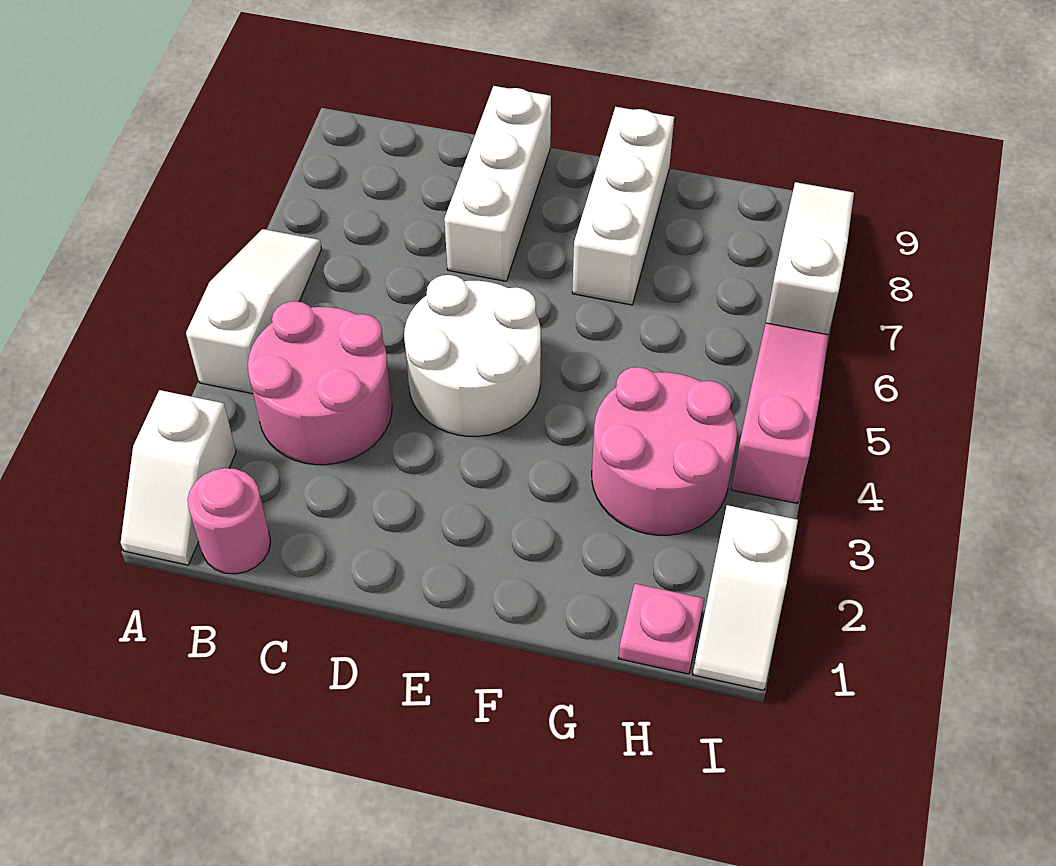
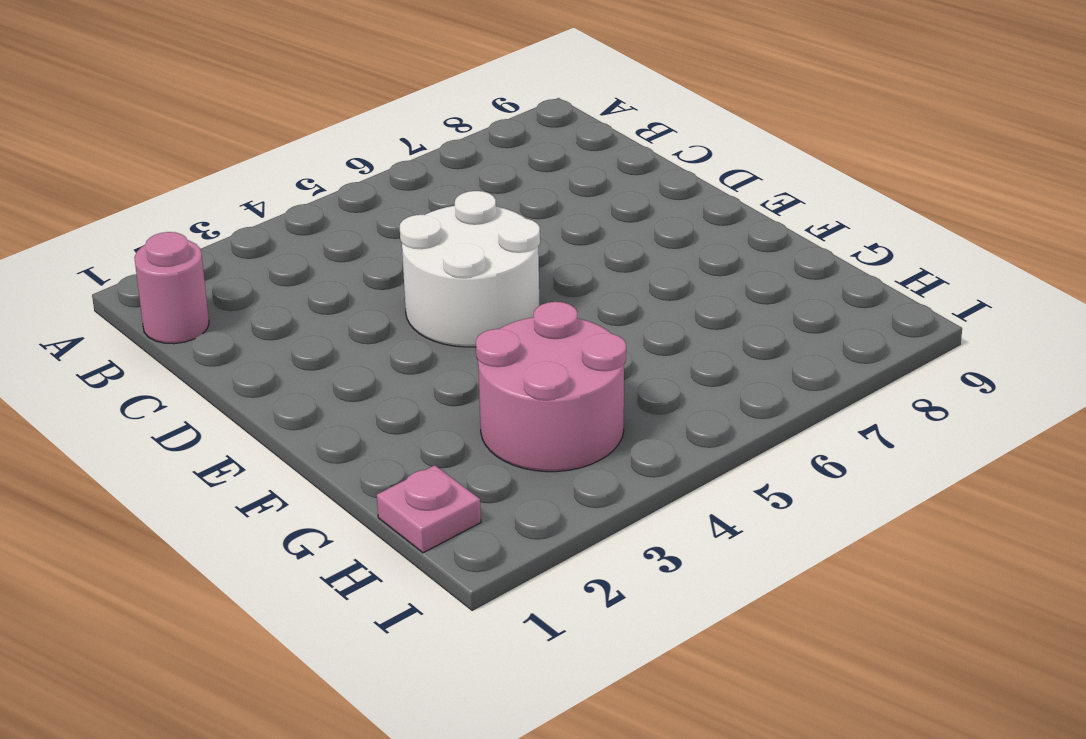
none -> white slope A1:A2 level 1 top 2
none -> white slope A4:A6 level 1 top 4
none -> pink round brick B3:C4 level 1

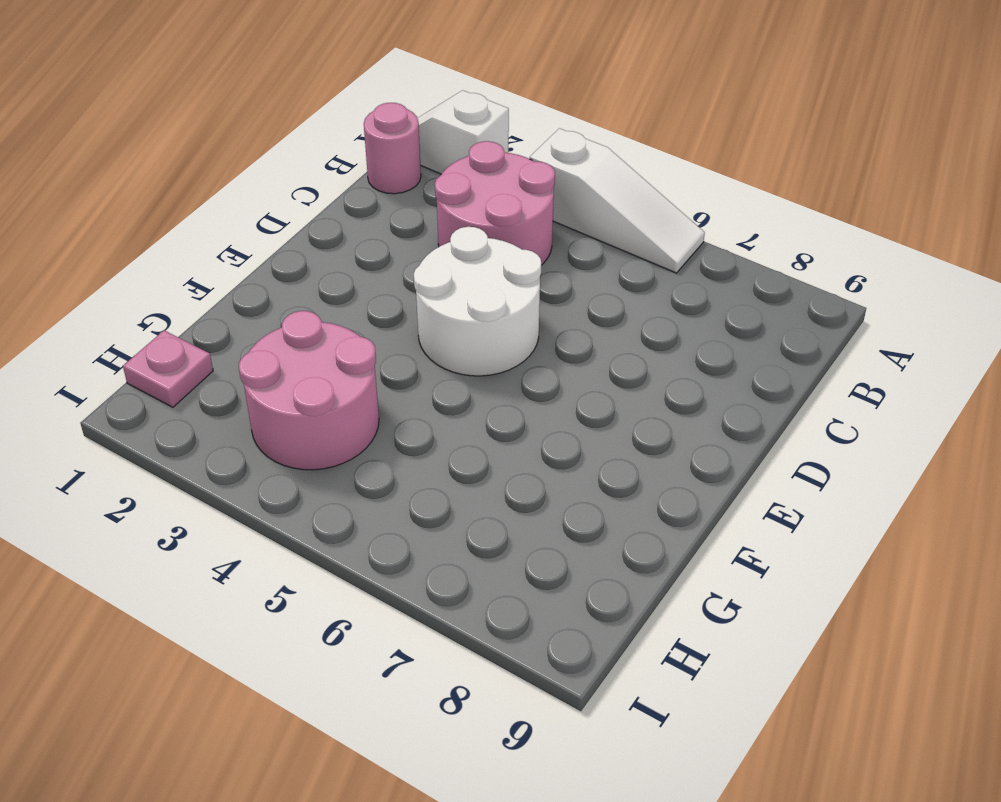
none -> white brick D7:D9 level 1
none -> white brick F7:F9 level 1
none -> white slope I1:I2 level 1 top 2

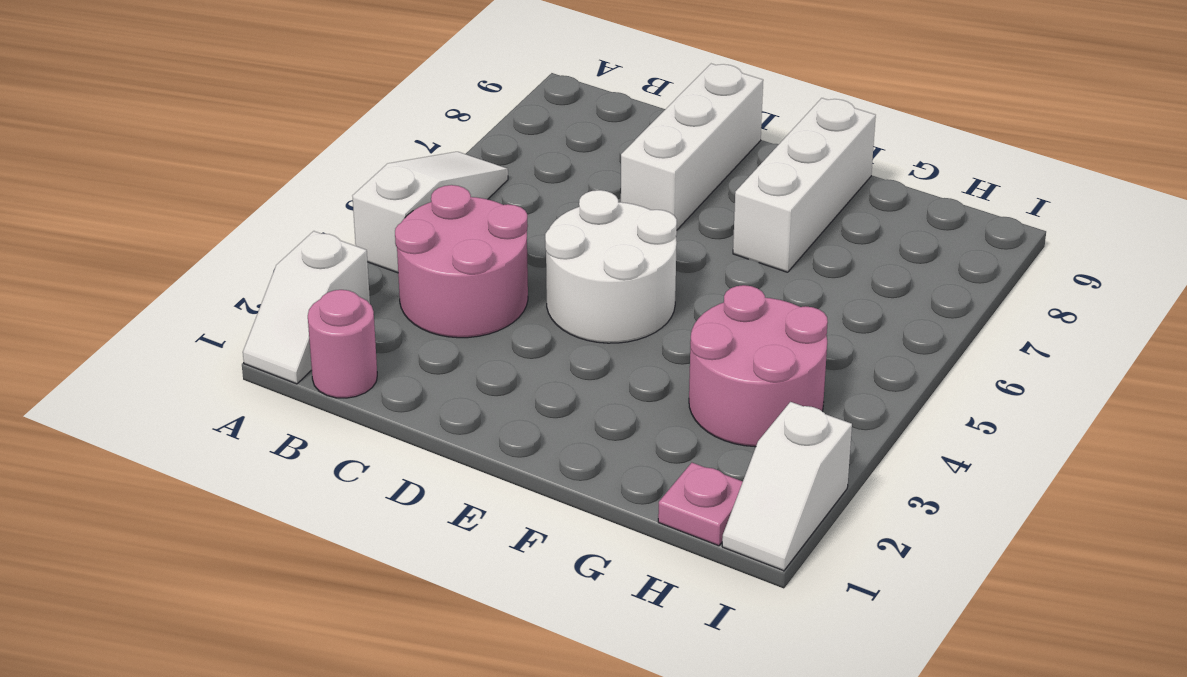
none -> pink slope I4:I6 level 1 top 4
none -> white slope I7:I9 level 1 top 7

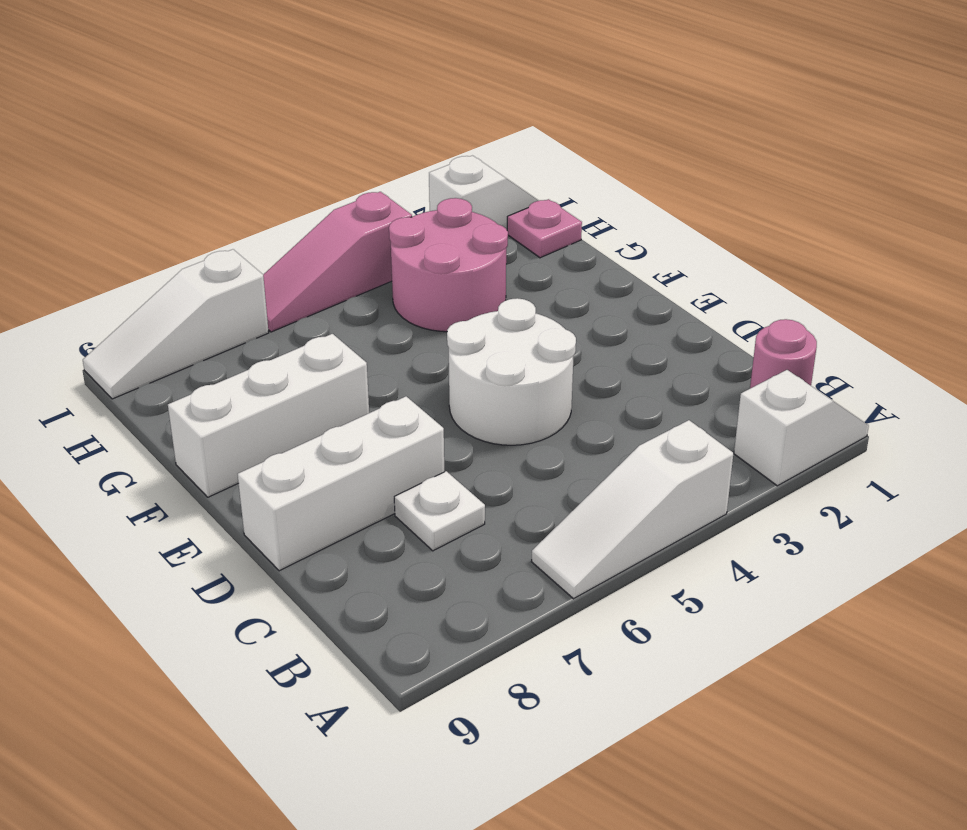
white plate C7 level 1 -> none
none -> pink round brick B3:C4 level 1

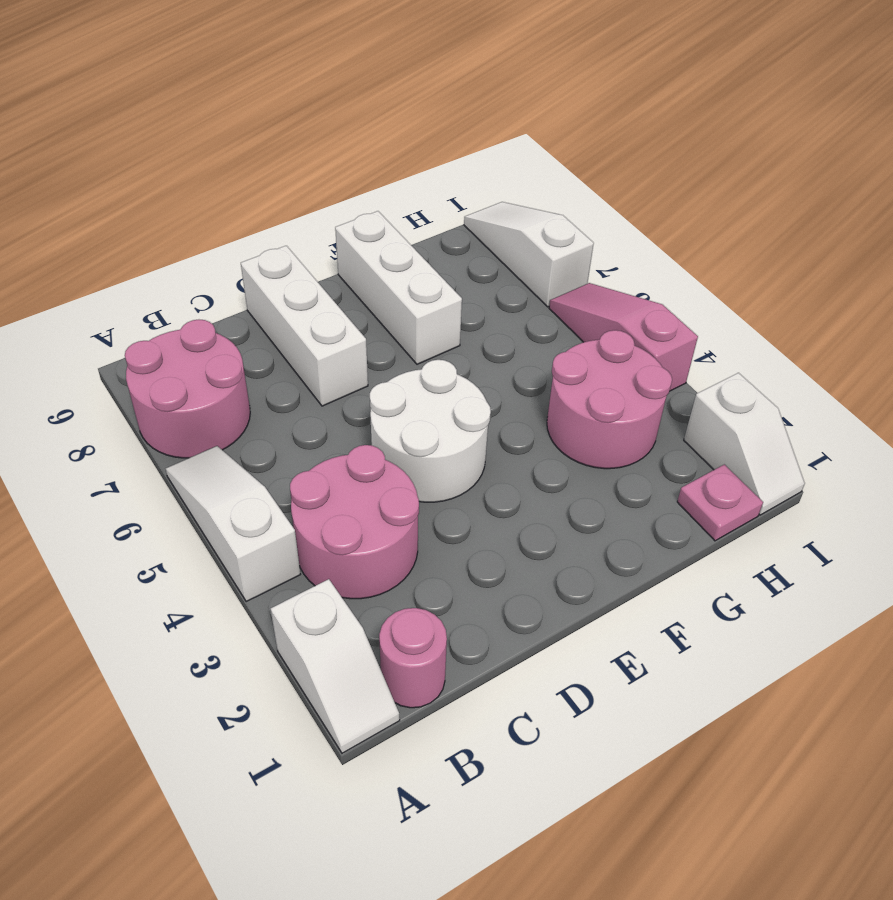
pink round brick A7:B8 level 1 -> none

